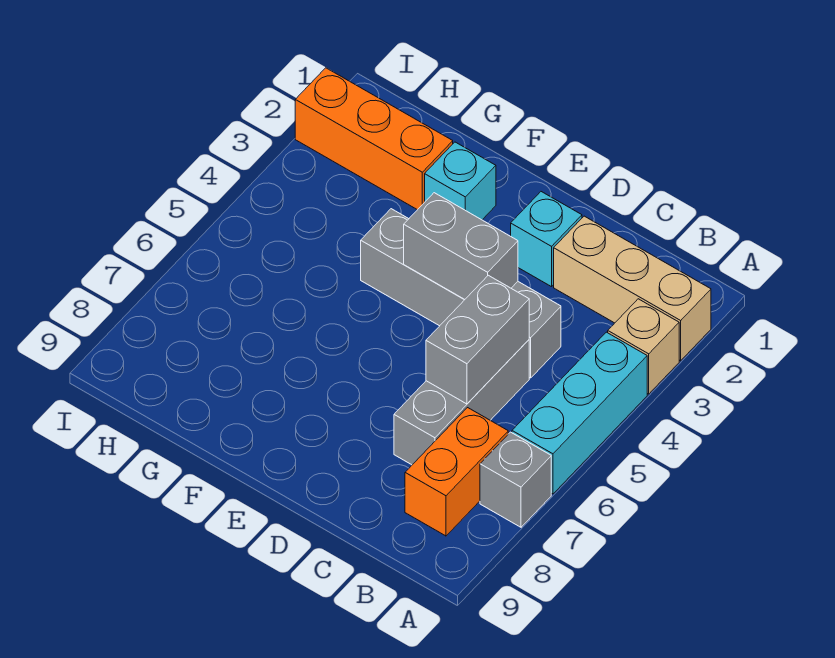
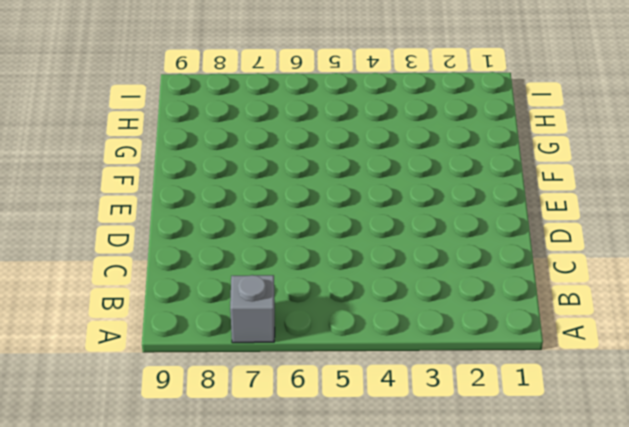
none -> tan brick A2:C2 level 1
none -> tan brick A3 level 1
none -> cyan brick A4:A6 level 1

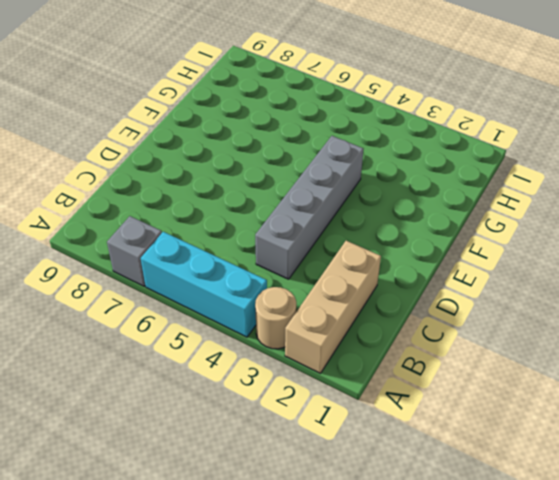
tan round brick A3 level 1 -> tan brick A3 level 1
none -> orange brick B7:B8 level 1
none -> grey brick C5:C7 level 1
none -> cyan brick D2 level 1

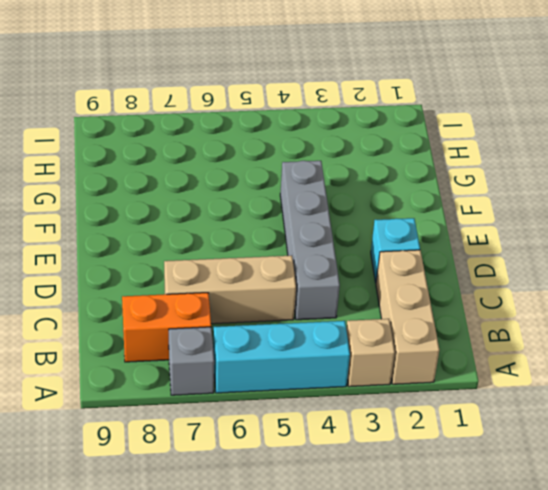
tan brick C5:C7 level 1 -> grey brick C5:C7 level 1
none -> cyan brick F2 level 1
none -> orange brick G2:I2 level 1
none -> grey brick C5:C6 level 2

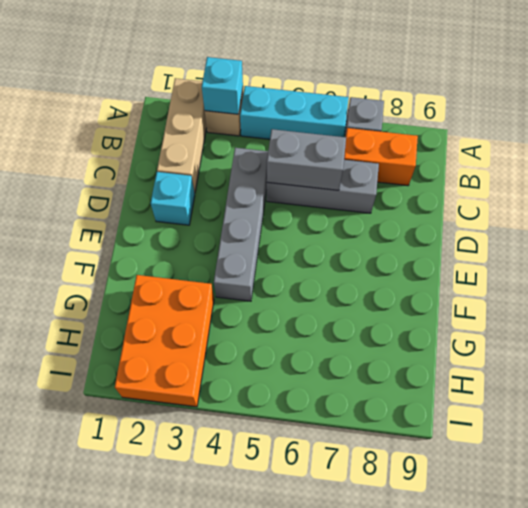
cyan brick A3 level 2 -> cyan brick F2 level 1
orange brick G2:I3 level 1 -> orange brick G2:I2 level 1
none -> grey brick D4:E4 level 2

